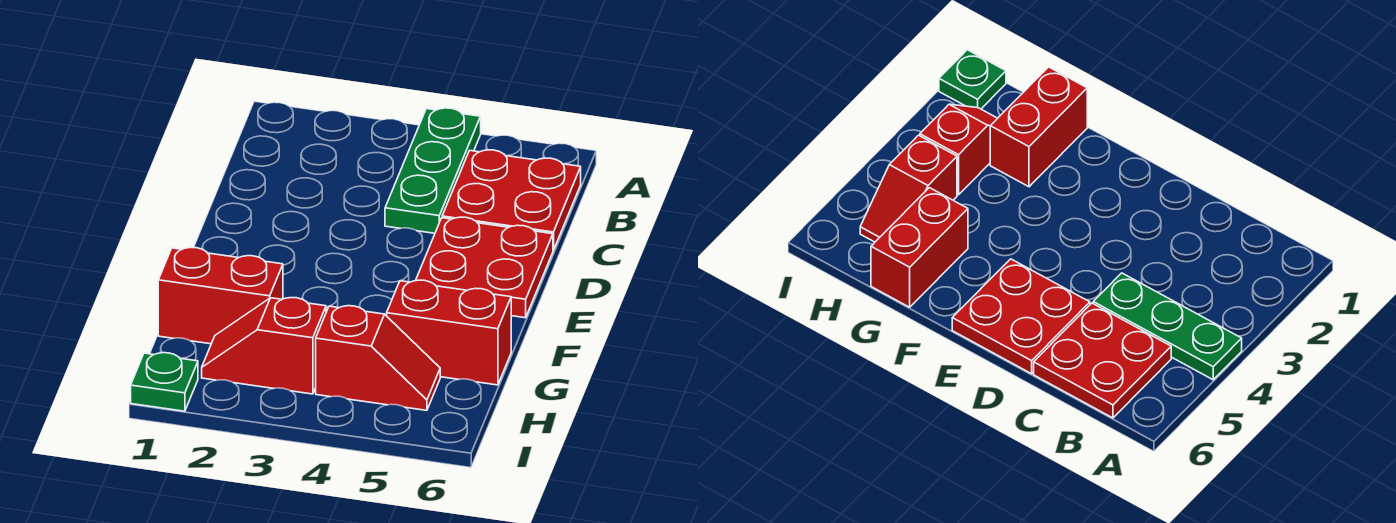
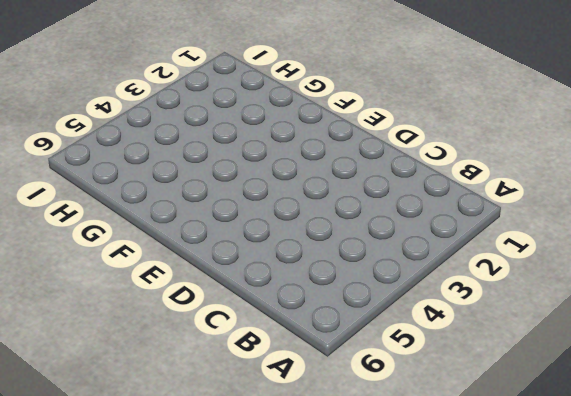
none -> green plate A4:C4 level 1
none -> red plate B5:C6 level 1

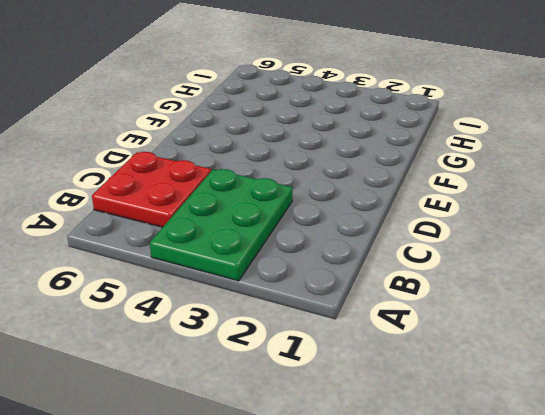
green plate A3:C4 level 1 -> green plate A4:C4 level 1
none -> red plate D5:E6 level 1
none -> red brick G1:G2 level 1

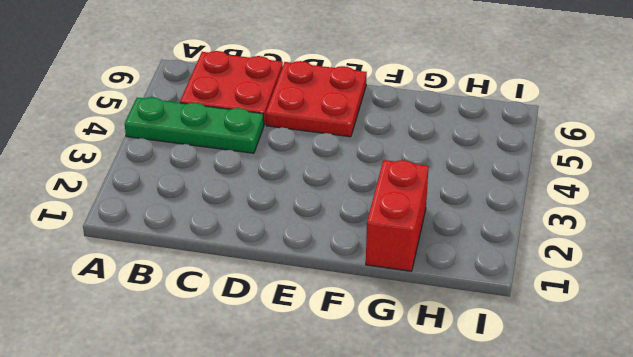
none -> red brick G5:G6 level 1
none -> red slope H2:H3 level 1 top 3

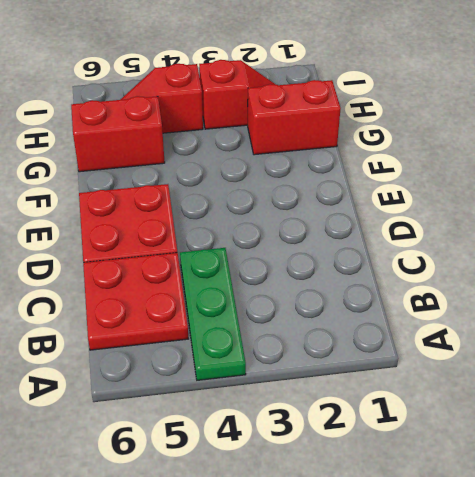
none -> green plate I1 level 1

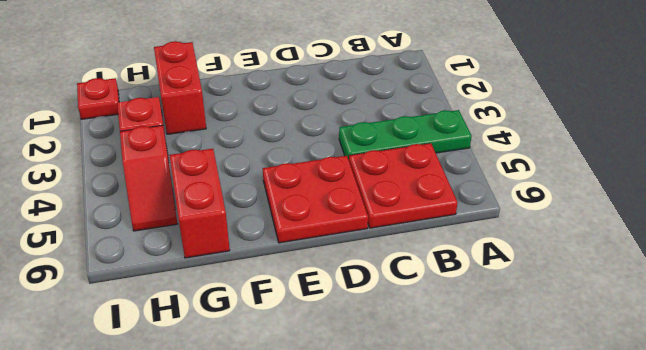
red plate I1 level 1 -> green plate I1 level 1

